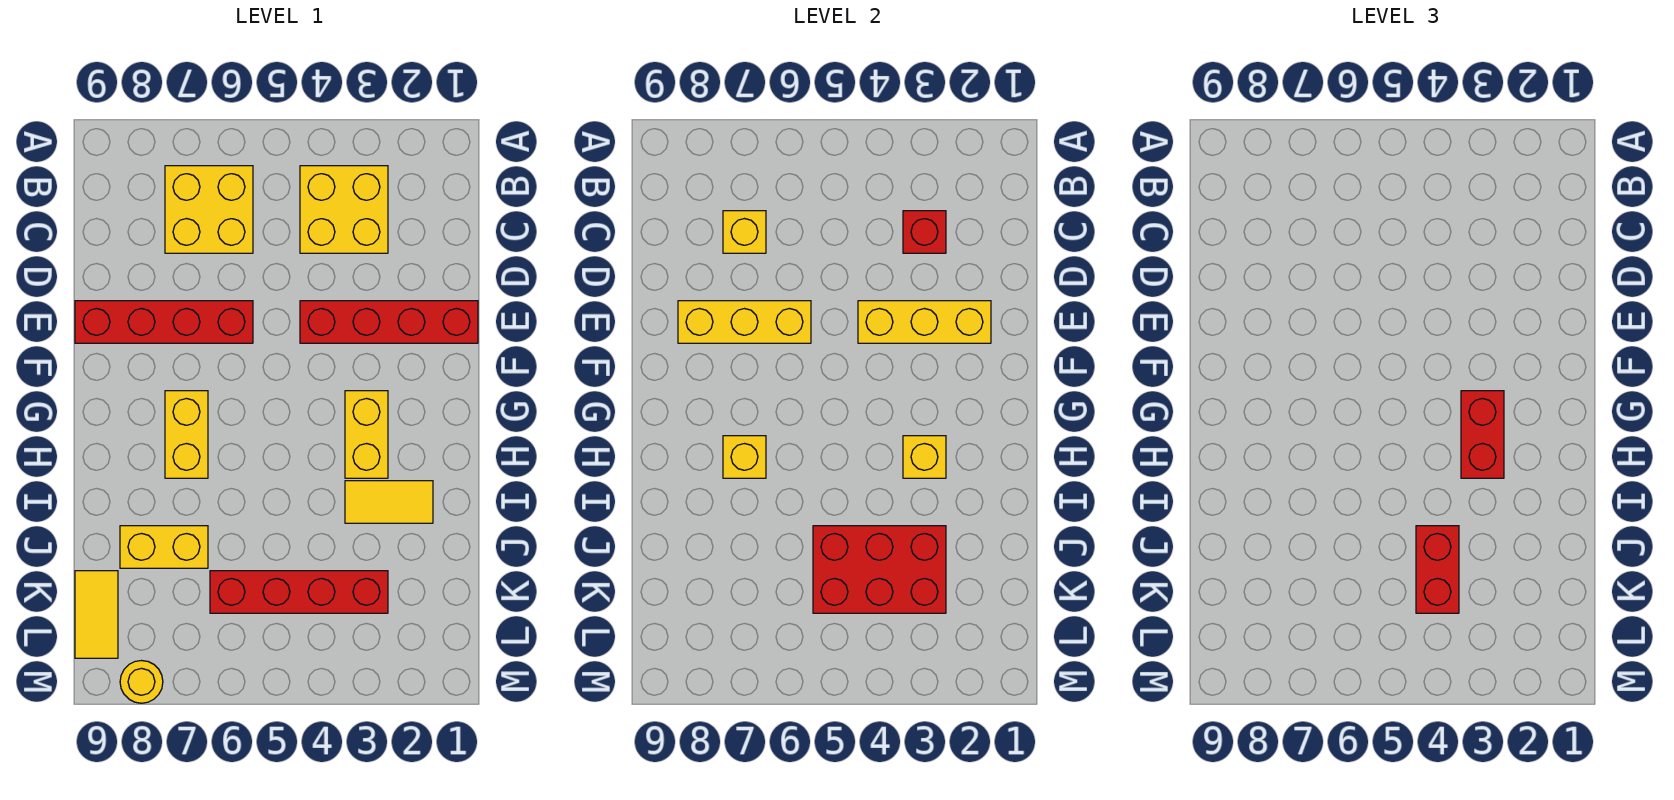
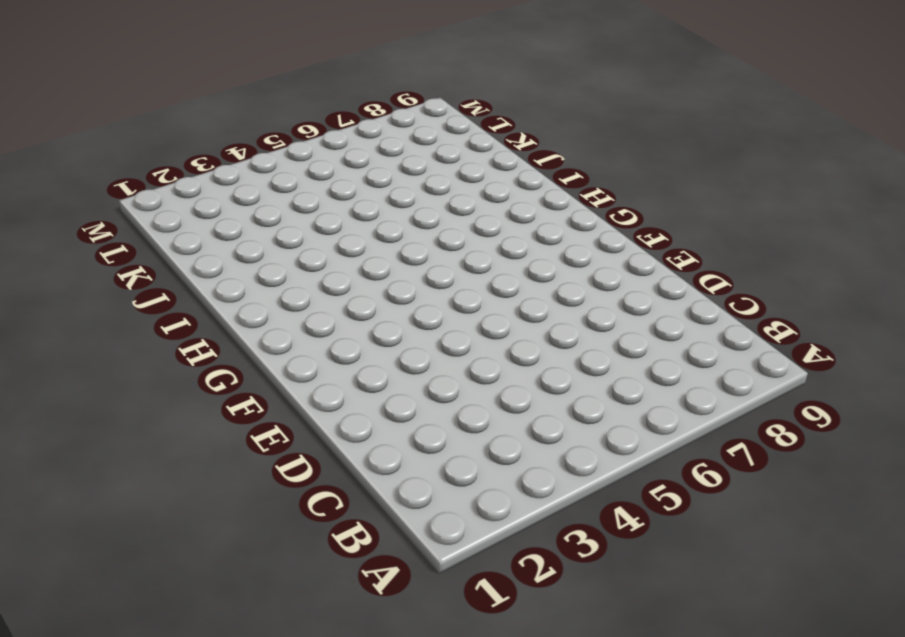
none -> yellow brick B3:C4 level 1
none -> yellow brick B6:C7 level 1
none -> red brick E1:E4 level 1

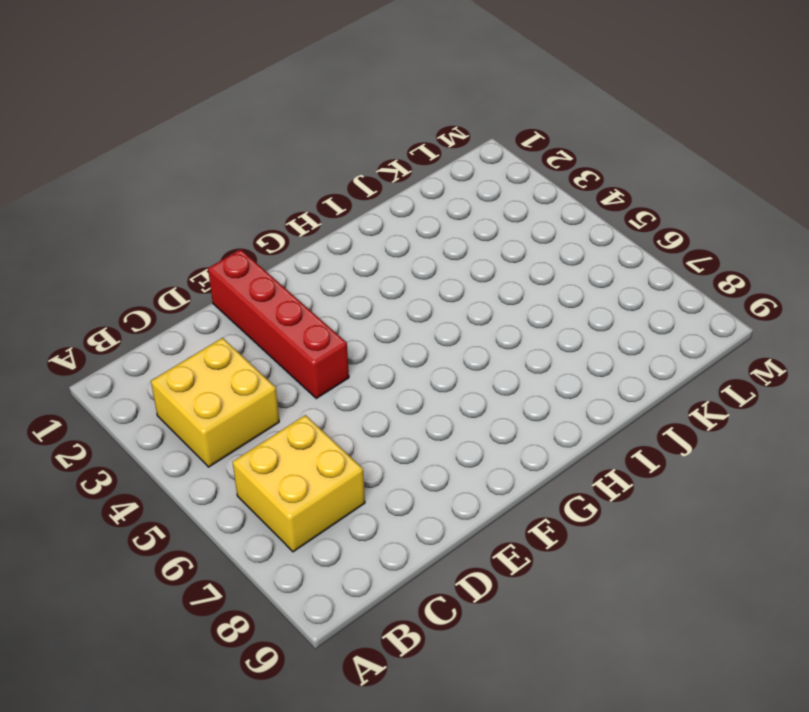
none -> red brick E6:E9 level 1
none -> yellow brick G3:H3 level 1
none -> yellow brick G7:H7 level 1

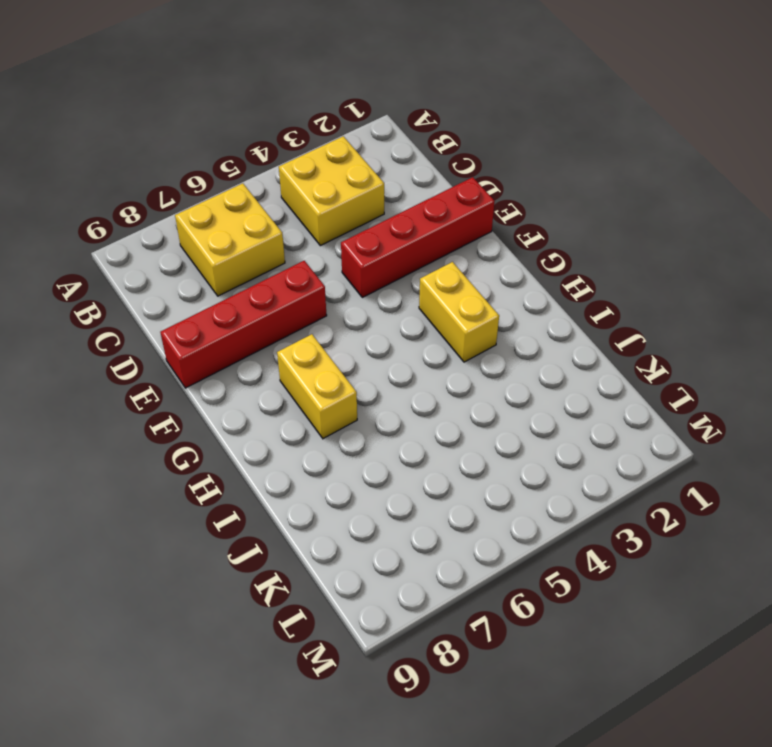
none -> yellow tile I2:I3 level 1
none -> yellow brick J7:J8 level 1
none -> red brick K3:K6 level 1

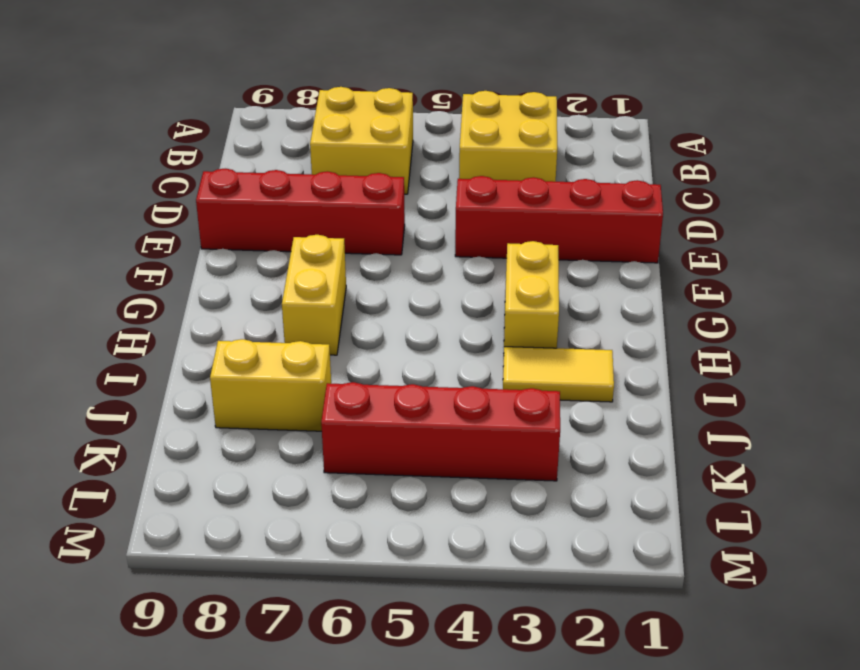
none -> yellow tile K9:L9 level 1
none -> yellow round brick M8 level 1
none -> red brick C3 level 2

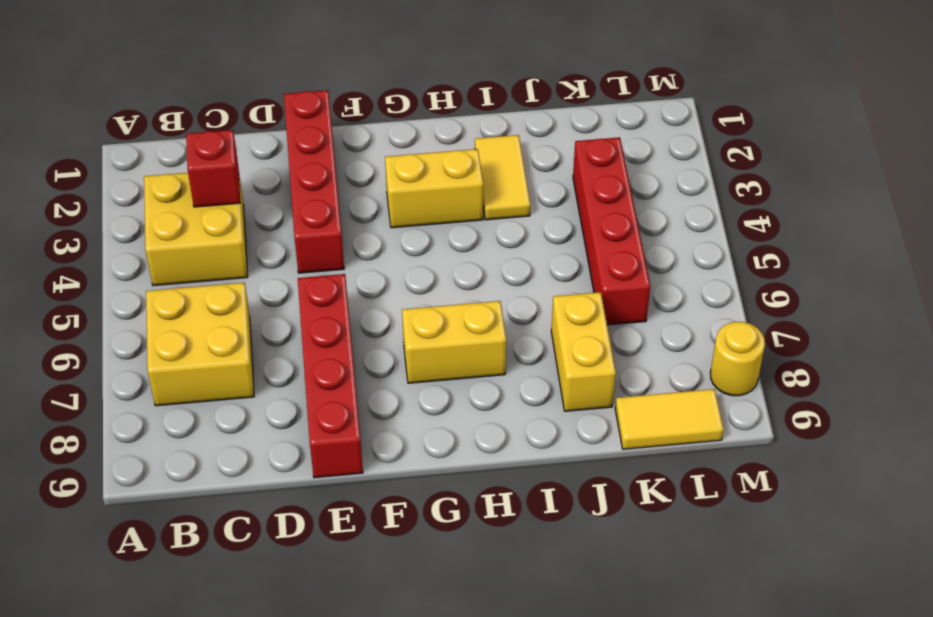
none -> yellow brick C7 level 2
none -> yellow brick E2:E4 level 2
none -> yellow brick E6:E8 level 2

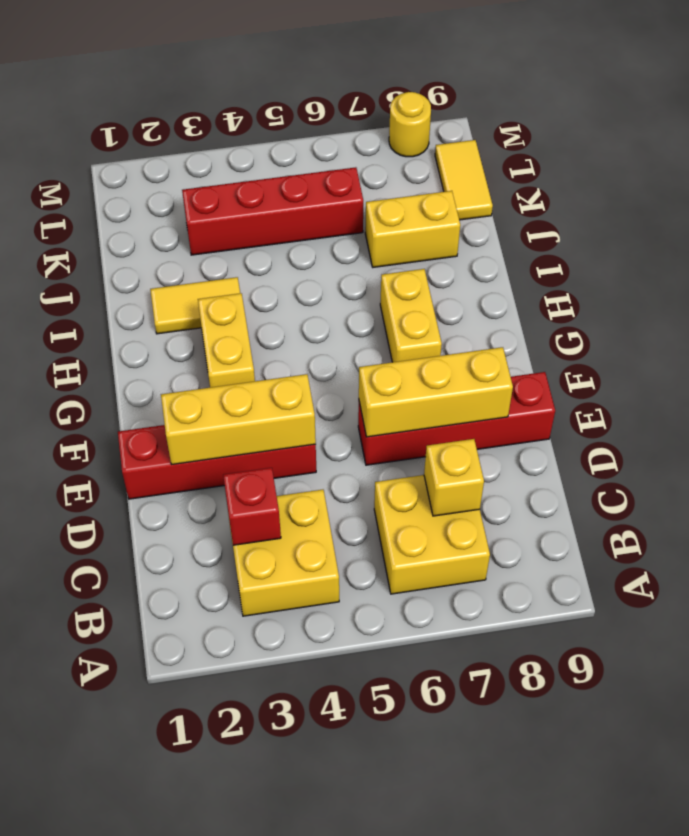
none -> yellow brick H3 level 2
none -> yellow brick H7 level 2
none -> red brick J3:K5 level 2

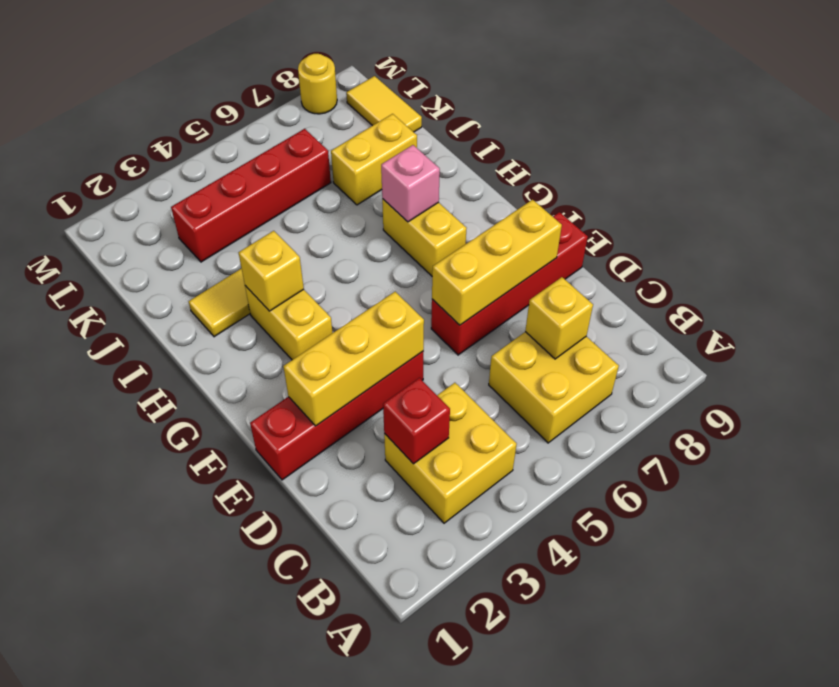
pink brick H7 level 2 -> yellow brick H7 level 2
none -> red brick J3:K5 level 2
none -> red brick G3:H3 level 3
none -> red brick J4:K4 level 3

